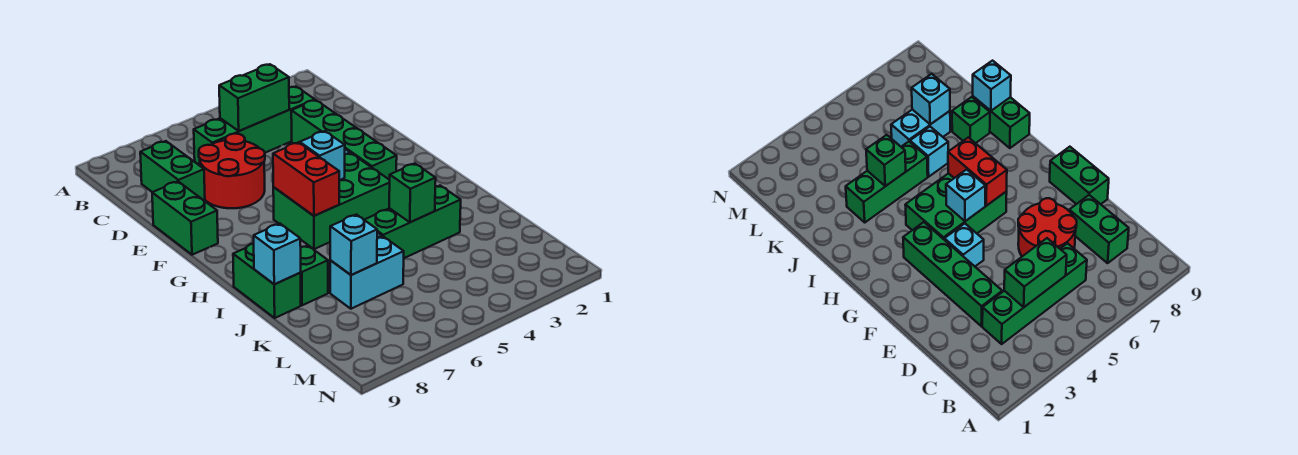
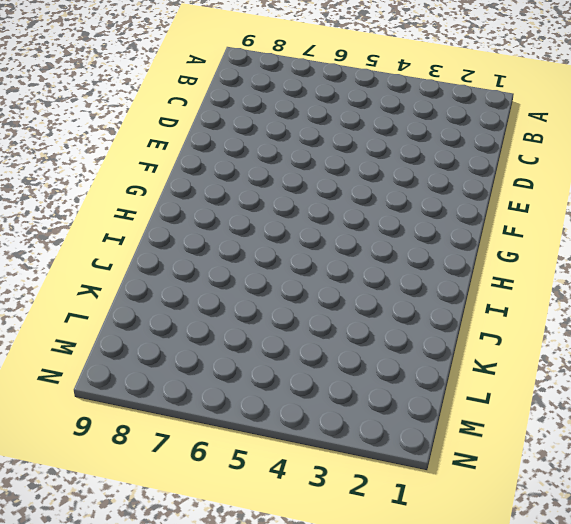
none -> green brick C3:C6 level 1
none -> green brick C8:D8 level 1
none -> green brick D3:G3 level 1

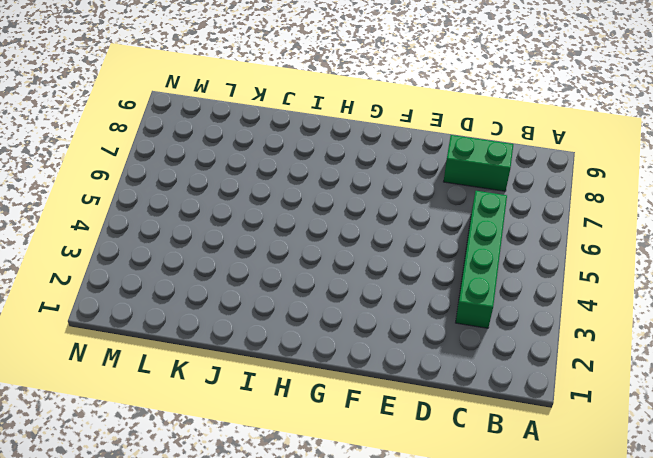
none -> green brick D3:G3 level 1
none -> red round brick D6:E7 level 1
none -> green brick E9:F9 level 1

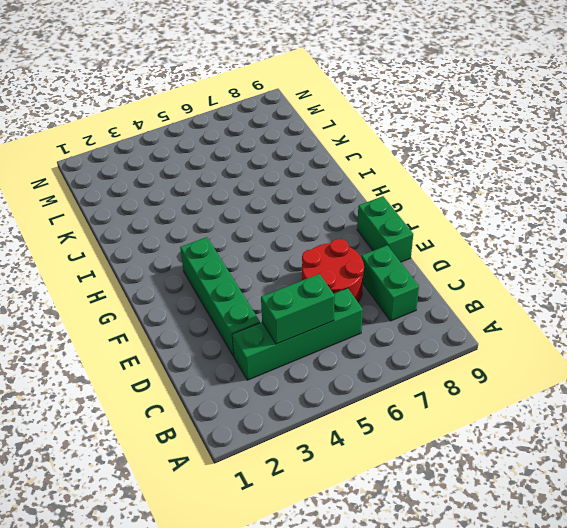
none -> cyan brick F4 level 1
none -> green brick G4:H6 level 1
none -> green brick I9:J9 level 1

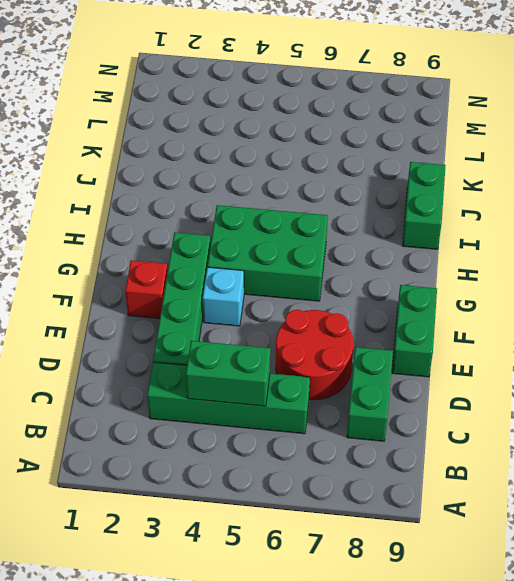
red brick F2 level 1 -> none
none -> green brick J3:J5 level 1
none -> cyan brick J6 level 1
none -> green brick J8 level 1

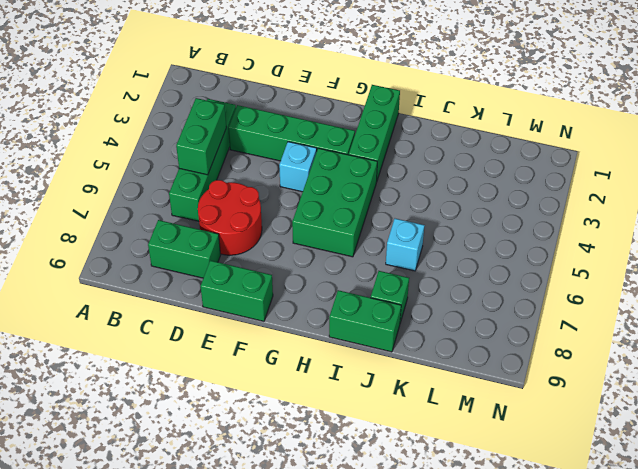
green brick H1:H3 level 1 -> green brick J3:J5 level 1
none -> cyan brick K6:K7 level 1
none -> cyan brick G5 level 2
none -> red brick G6:H6 level 2

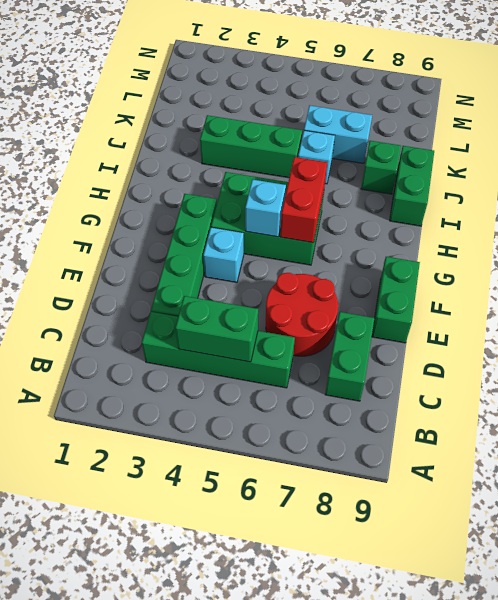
none -> green brick J4 level 2
none -> cyan brick J9 level 2
none -> cyan brick K7 level 2

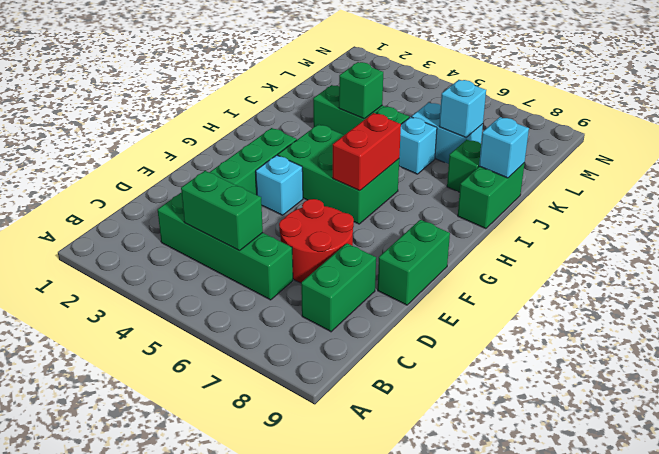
none -> cyan brick G5 level 2

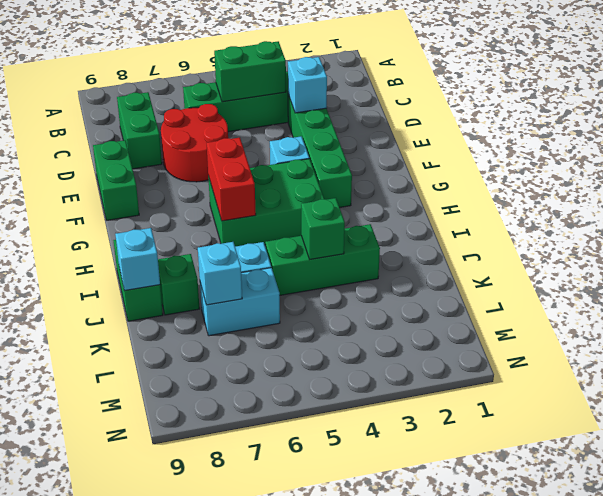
cyan brick D3 level 2 -> cyan brick G5 level 2

